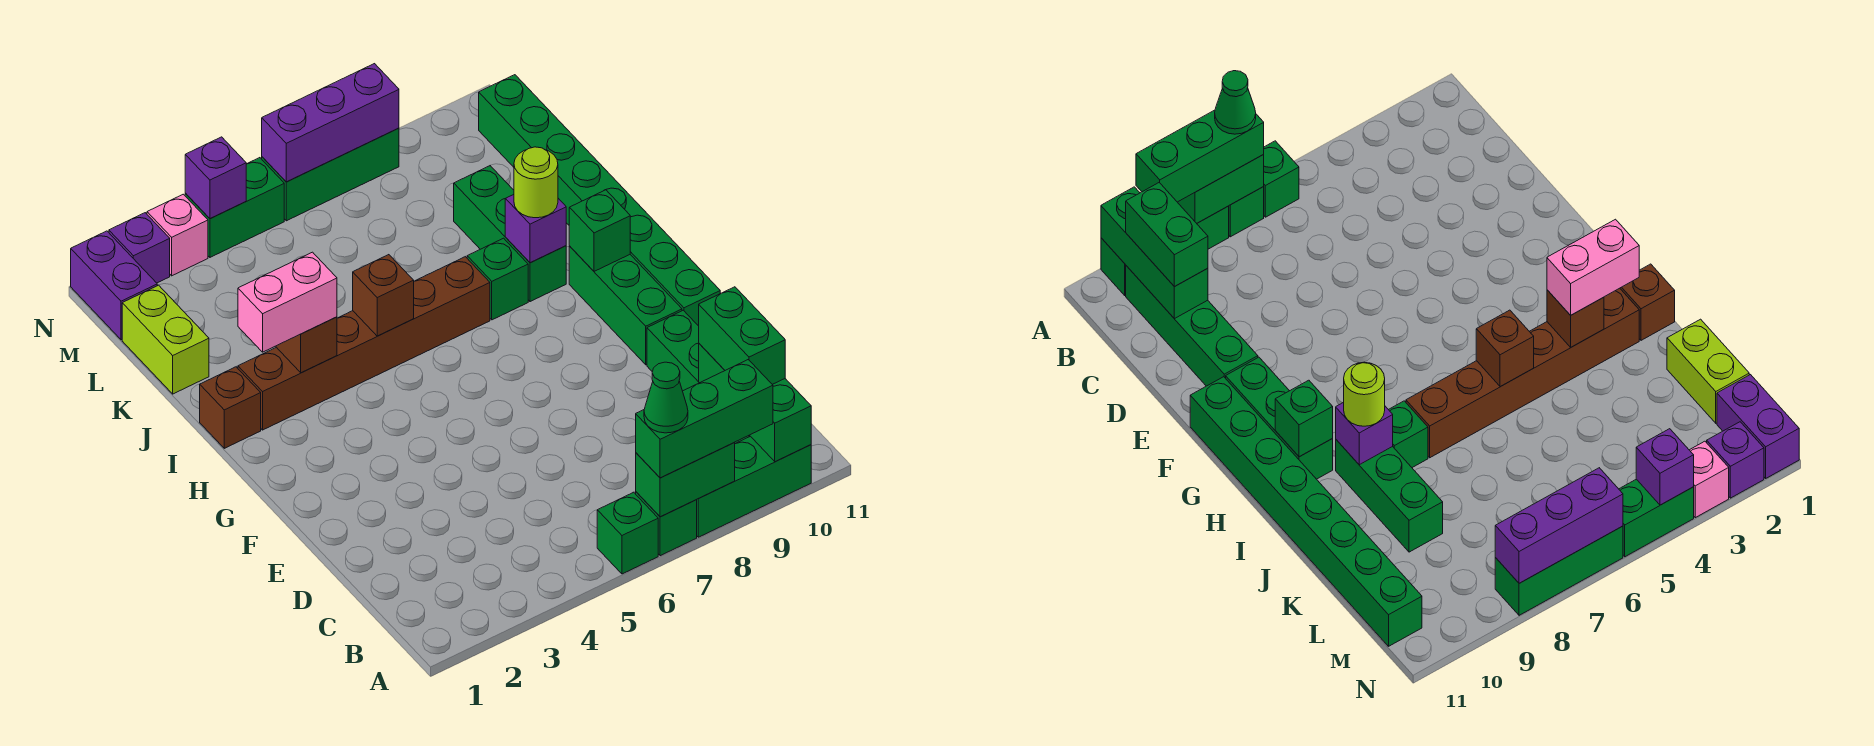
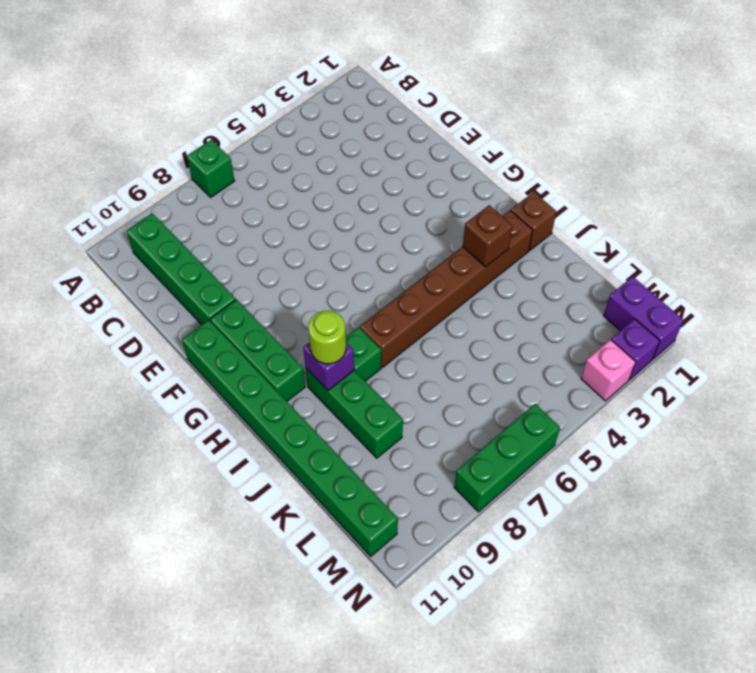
none -> green brick A6 level 1
none -> green brick A8:A10 level 1
none -> lime brick K1:L1 level 1

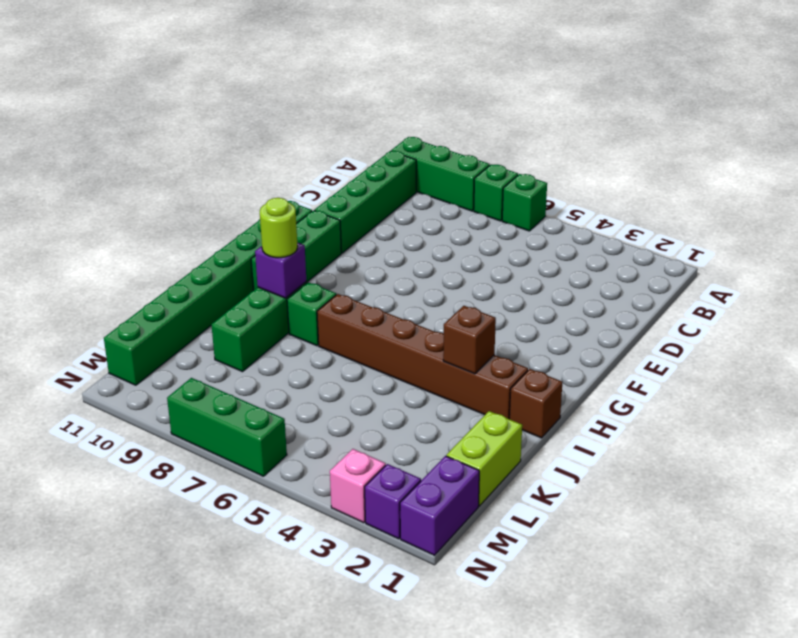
none -> green brick N4:N5 level 1
none -> green brick A7:A8 level 2
none -> green brick A10:C10 level 2

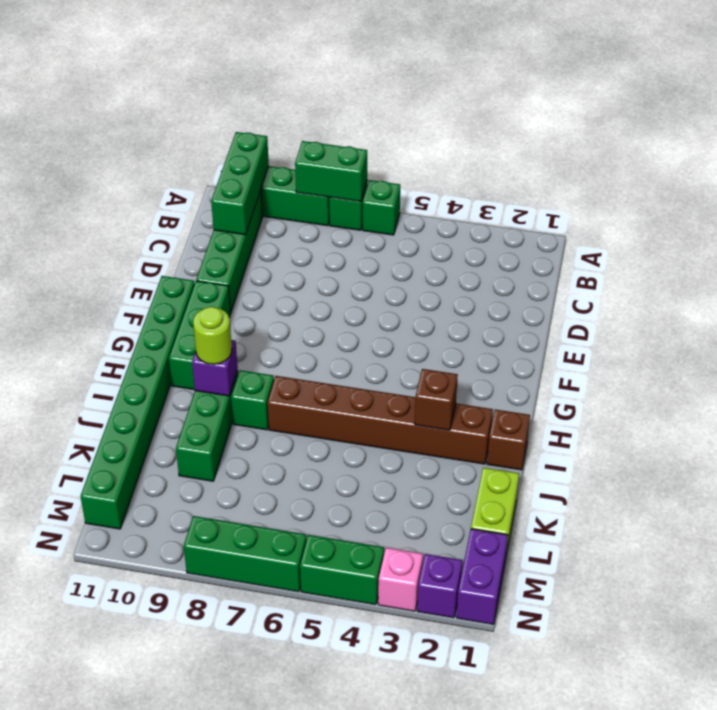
none -> green brick H10 level 2
none -> brown brick I5 level 2
none -> purple brick N4 level 2

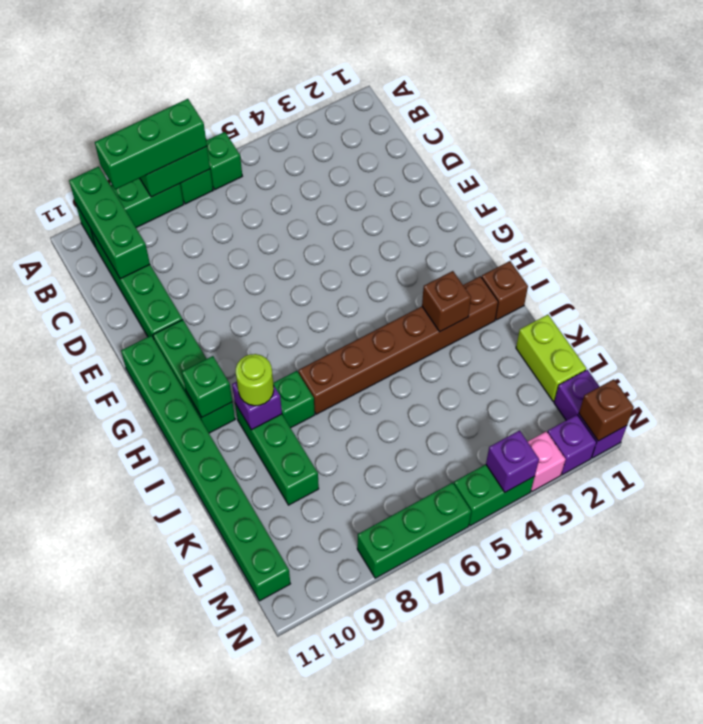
brown brick N1 level 2 -> brown brick I5 level 2
none -> purple brick N6:N8 level 2
none -> green brick B10:C10 level 3
none -> pink brick I2:I3 level 3

